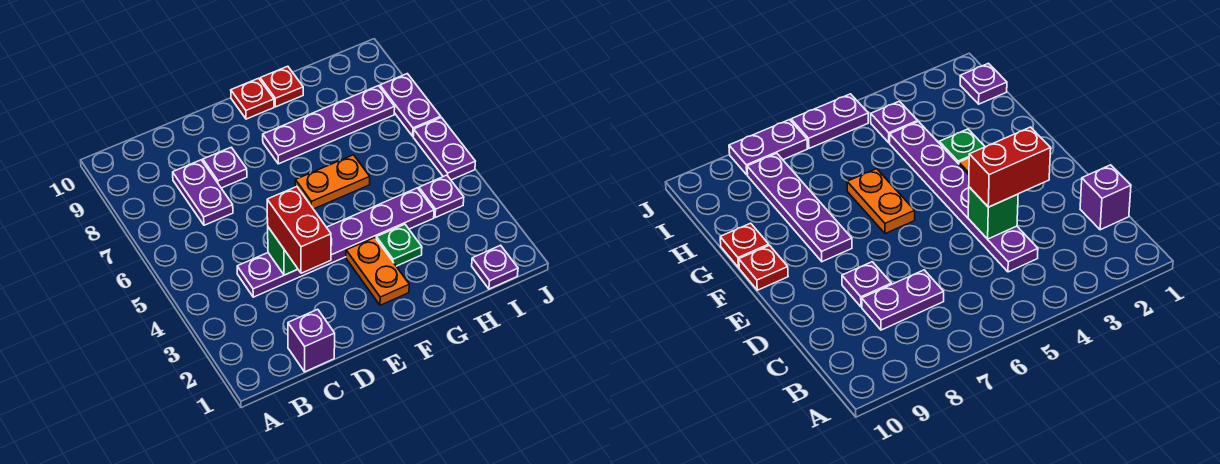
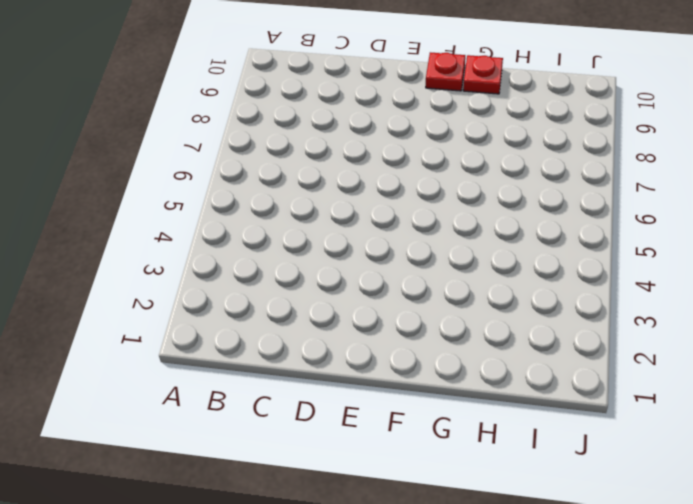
none -> purple brick C1 level 1
none -> purple plate C4:H4 level 1
none -> purple plate C7:C8 level 1

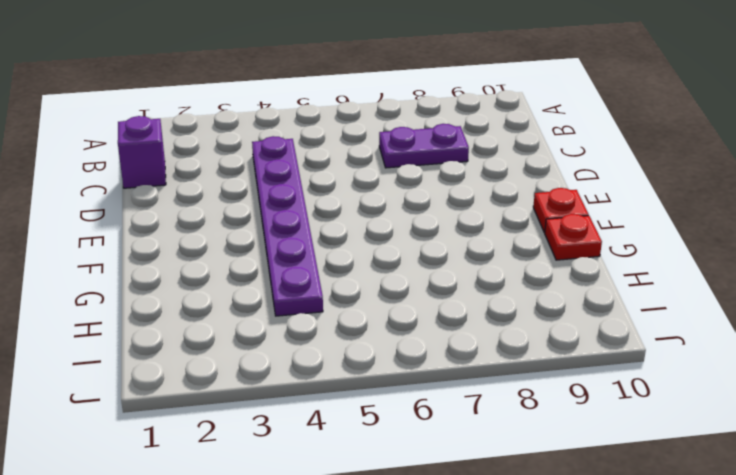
none -> purple plate D8 level 1
none -> orange plate F2:F3 level 1
none -> orange plate F6:G6 level 1

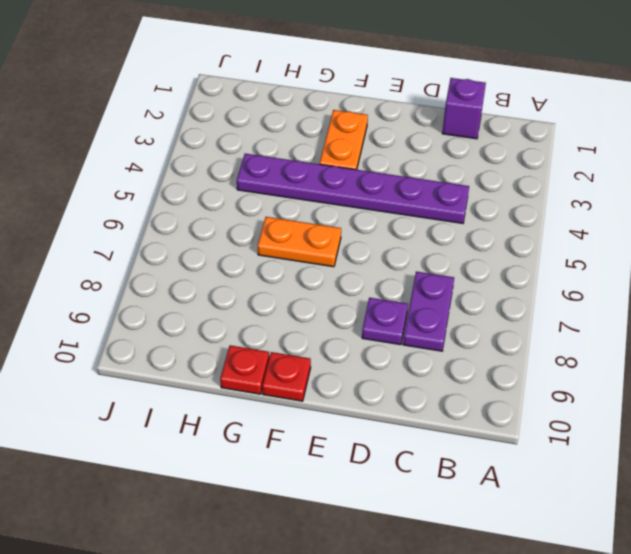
none -> purple plate F8:I8 level 1
none -> green plate G3 level 1
none -> purple plate I1 level 1

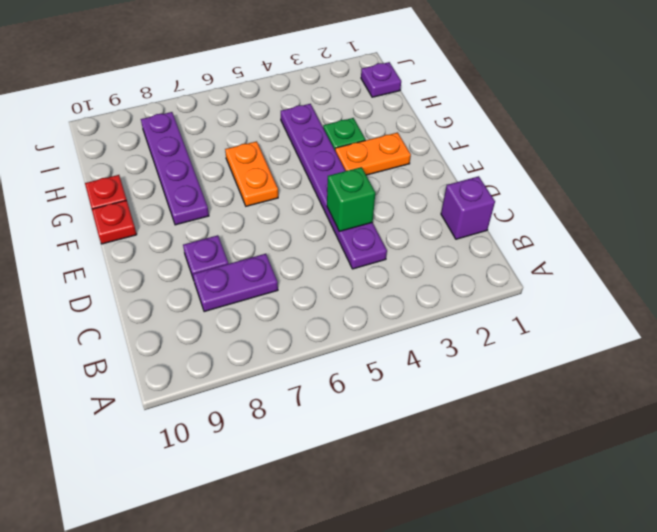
none -> purple plate I4 level 1
none -> purple plate J5:J6 level 1
none -> purple plate J7:J8 level 1

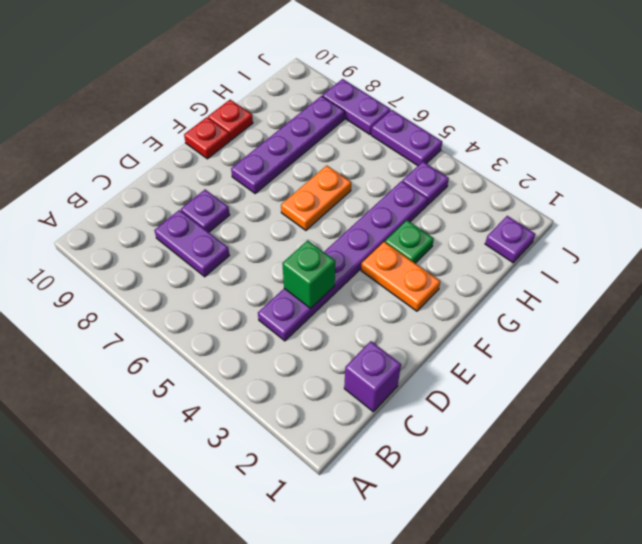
none -> red brick D3:D4 level 3

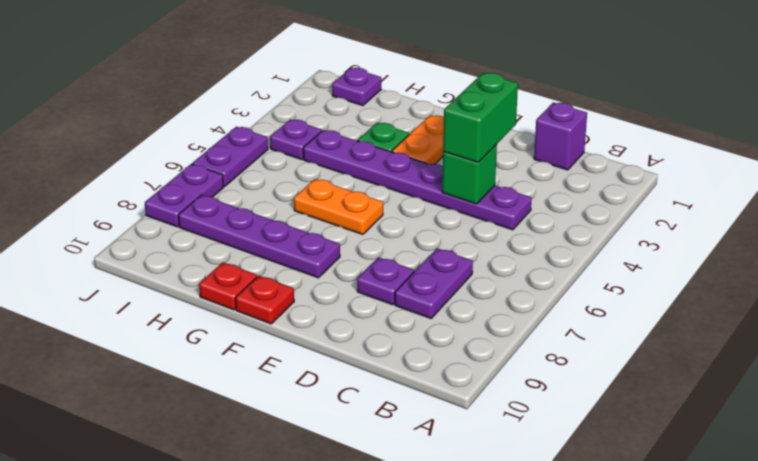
green brick D3:D4 level 3 -> red brick D3:D4 level 3

